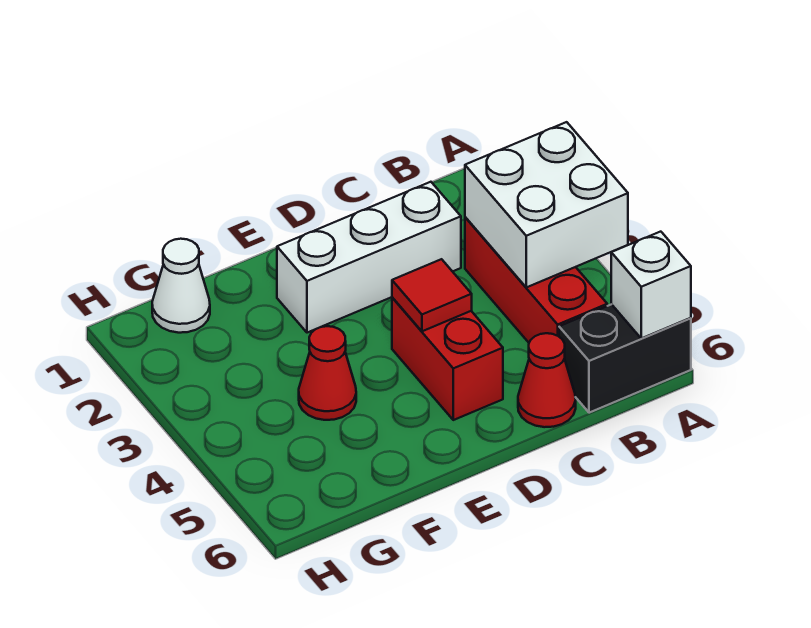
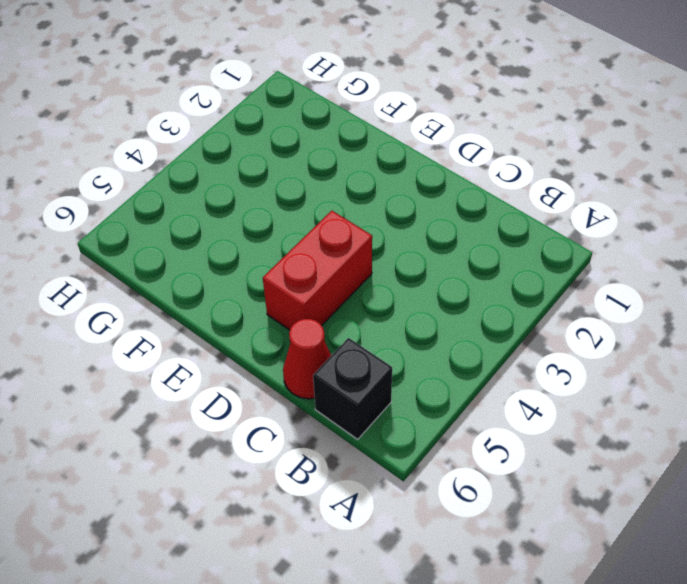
black brick B6 level 1 -> black brick A6:B6 level 1
none -> red brick B3:B5 level 1
none -> white brick C2:E2 level 1

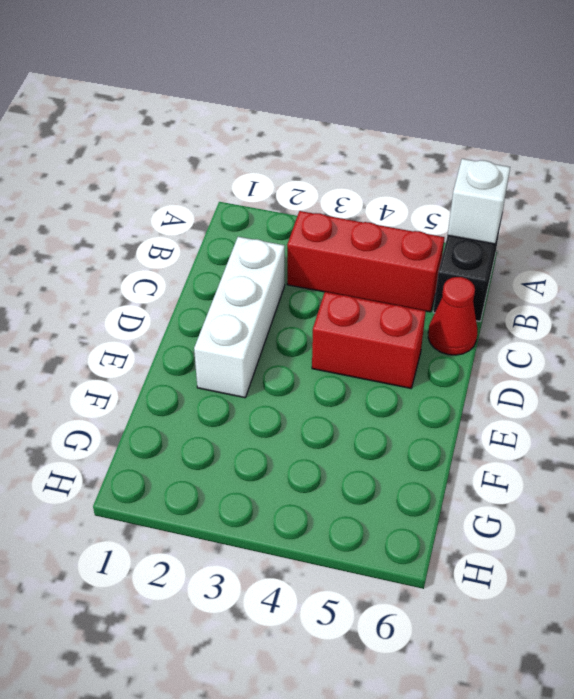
none -> red cone F4 level 1
none -> white cone G1 level 1

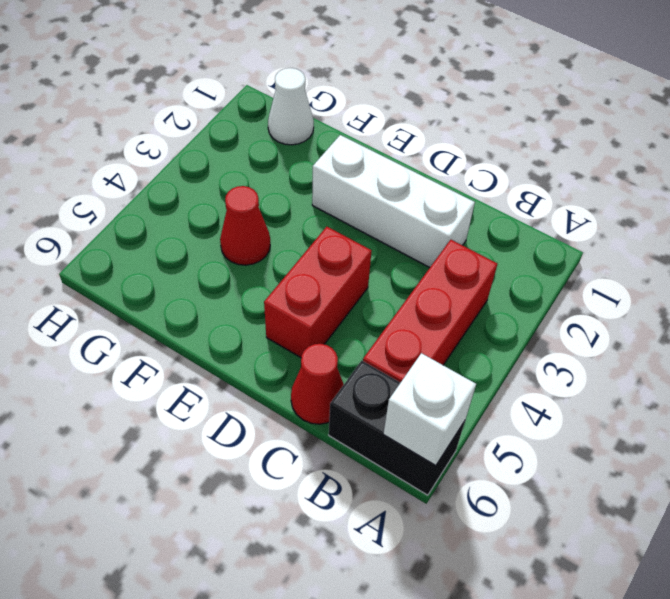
none -> white brick A3:B4 level 2
none -> red tile D4 level 2

